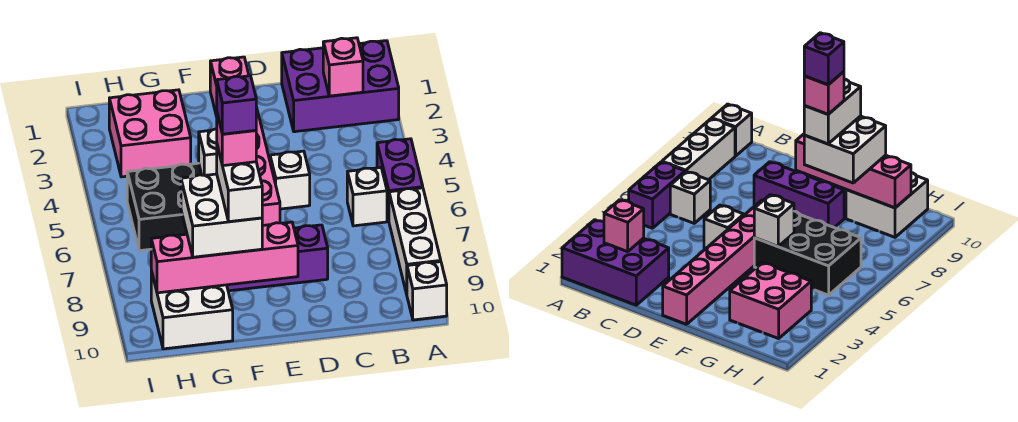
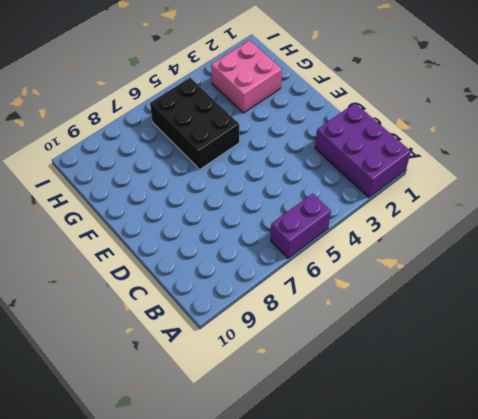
none -> white brick A7:A9 level 1
none -> white brick A10 level 1
none -> white brick B6 level 1

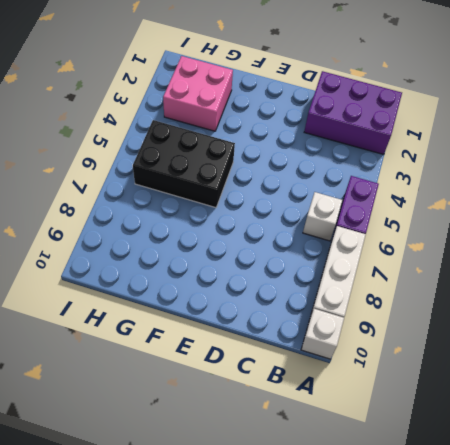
none -> white brick D5 level 1
none -> purple brick D8:F8 level 1
none -> pink brick E1:E6 level 1

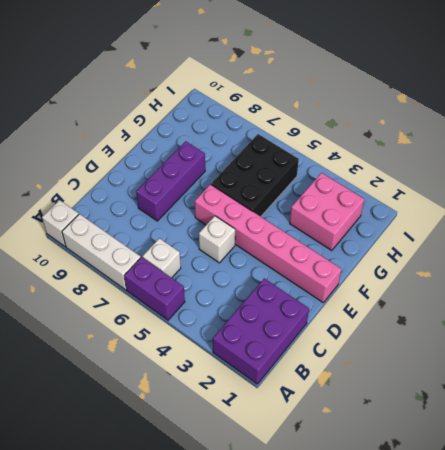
none -> white brick G9:H10 level 1
none -> pink brick B2 level 2
none -> pink brick E9:H9 level 2

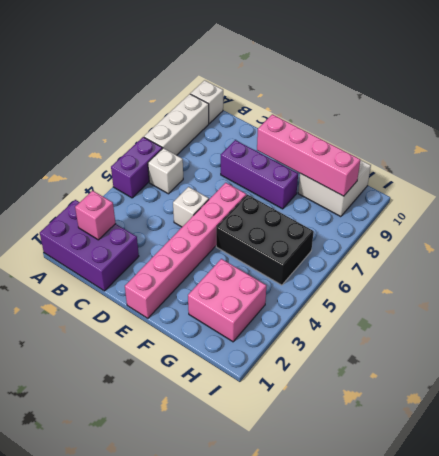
none -> white brick F5 level 2
none -> white brick F8:G9 level 3
none -> white brick F8:F9 level 4

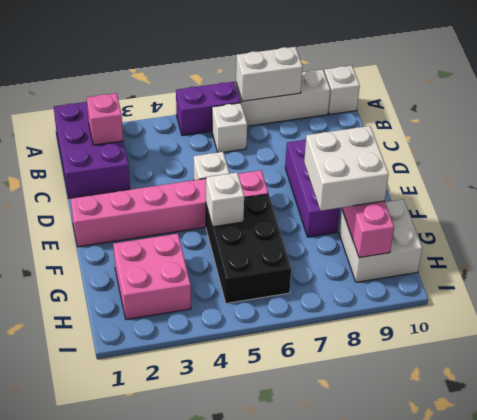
white brick A7:A8 level 2 -> white brick F8:F9 level 4
none -> pink brick F8 level 5
none -> purple brick F8 level 6

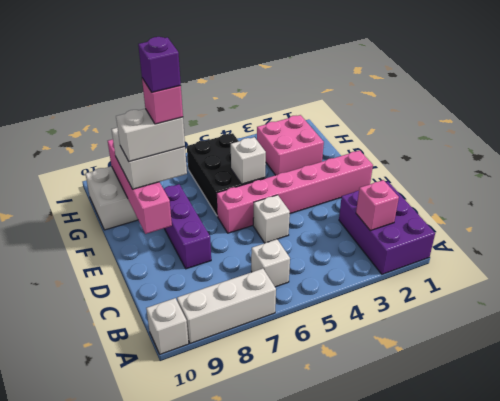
none -> purple brick A5:A6 level 1

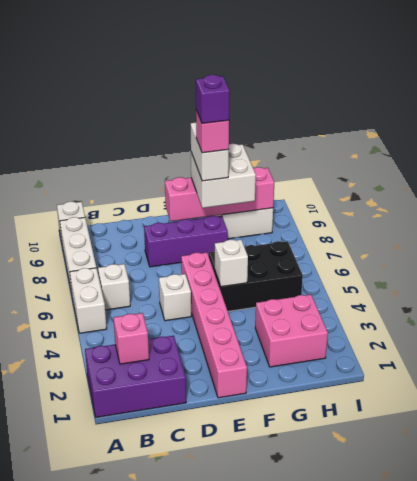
white brick A5:A6 level 1 -> purple brick A5:A6 level 1

